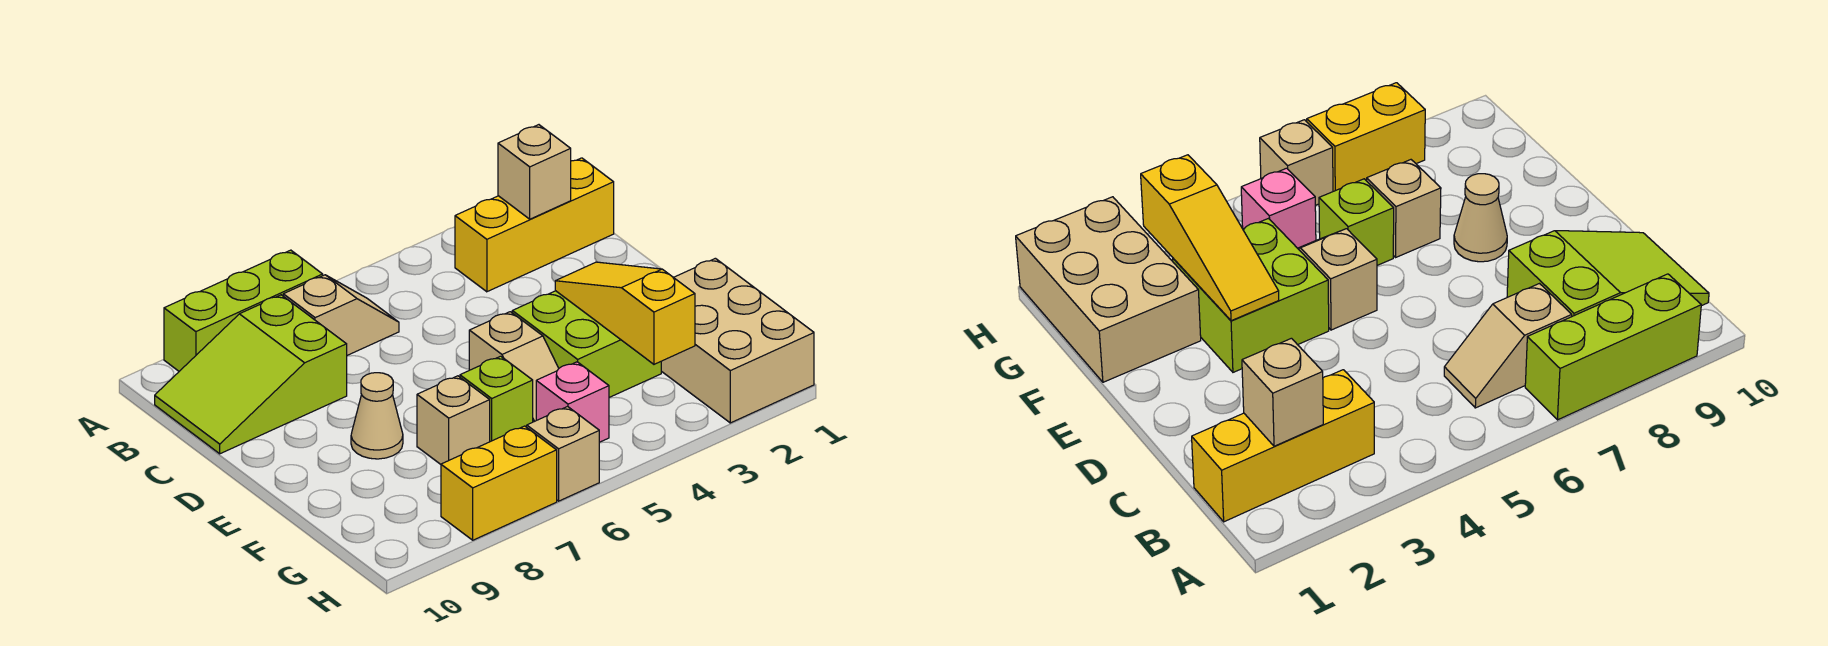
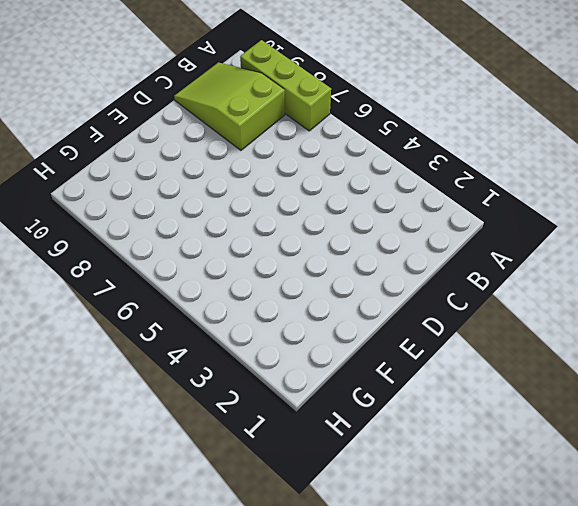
none -> yellow brick B1:B3 level 1
none -> tan slope B6:B7 level 1 top 7
none -> lime brick E3:F4 level 1

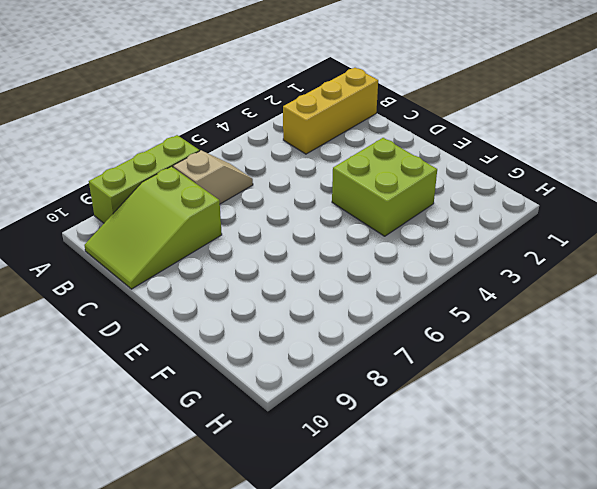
none -> tan slope E5:F5 level 1 top E
none -> tan cone E8 level 1
none -> tan brick F1:H2 level 1

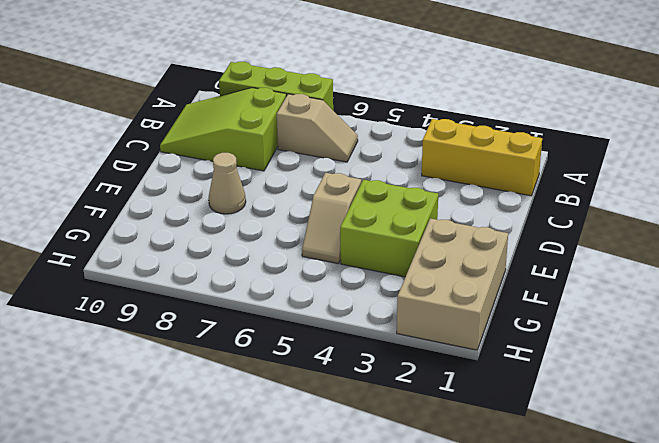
none -> lime brick F6 level 1
none -> tan brick F7 level 1
none -> pink brick G5 level 1

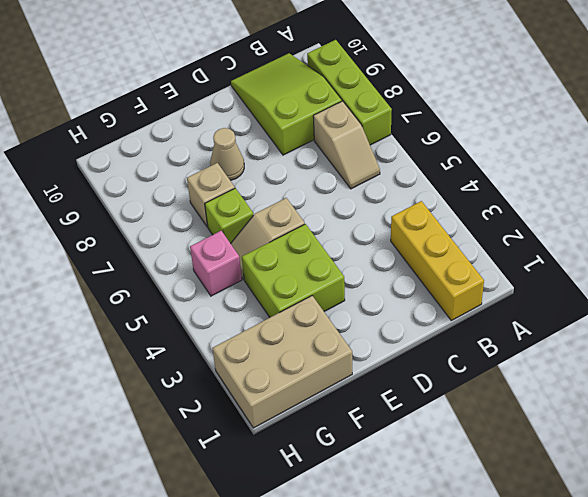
none -> tan brick H6 level 1
none -> yellow brick H7:H8 level 1
none -> tan brick B2 level 2

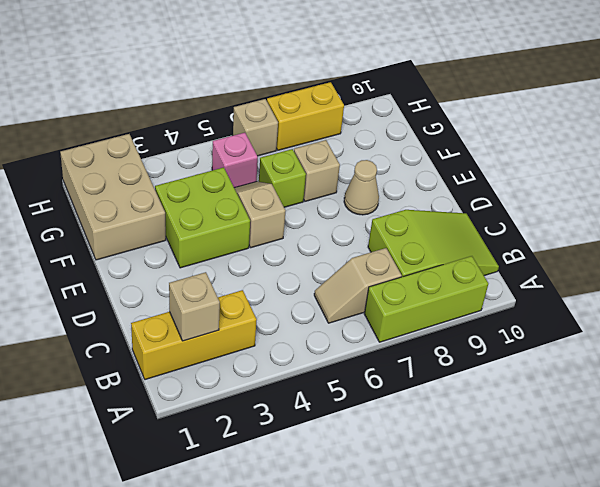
none -> yellow slope E3:G3 level 2 top G

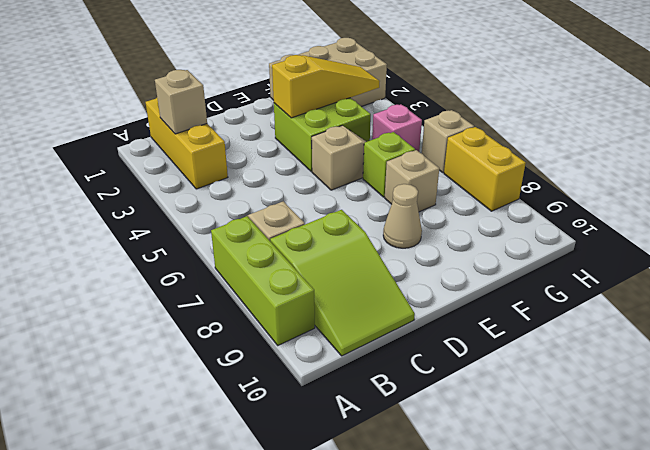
yellow slope E3:G3 level 2 top E -> yellow slope E3:G3 level 2 top G

